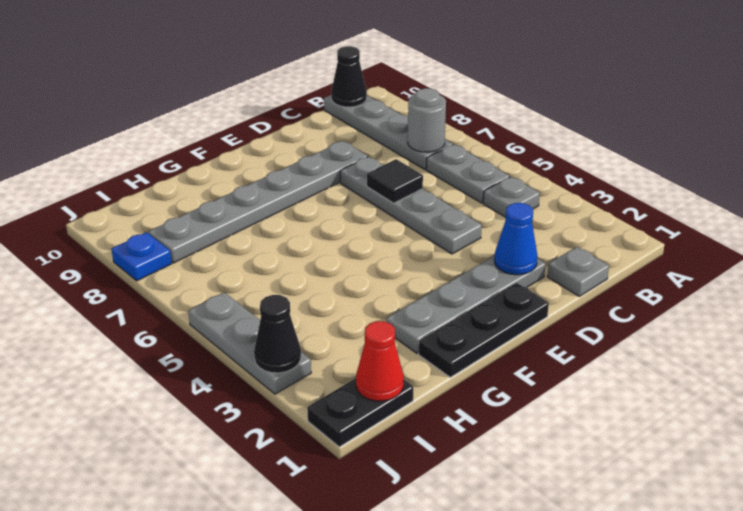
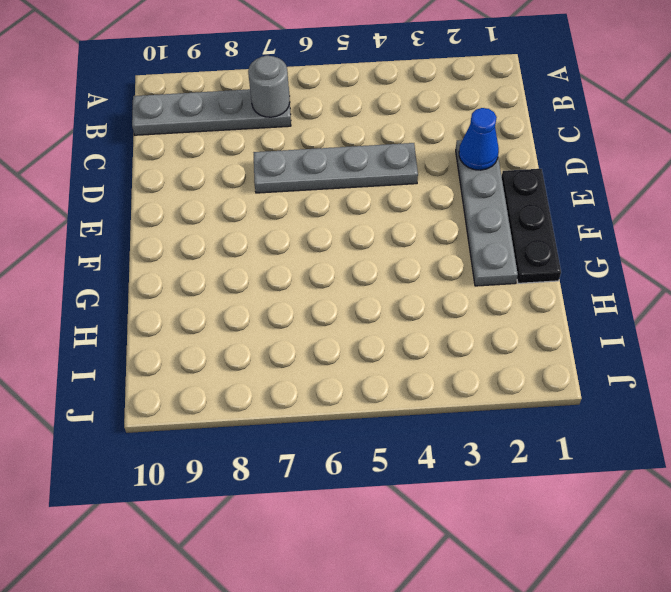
none -> grey plate B4 level 1
none -> grey plate B5:B6 level 1
none -> grey plate C1 level 1

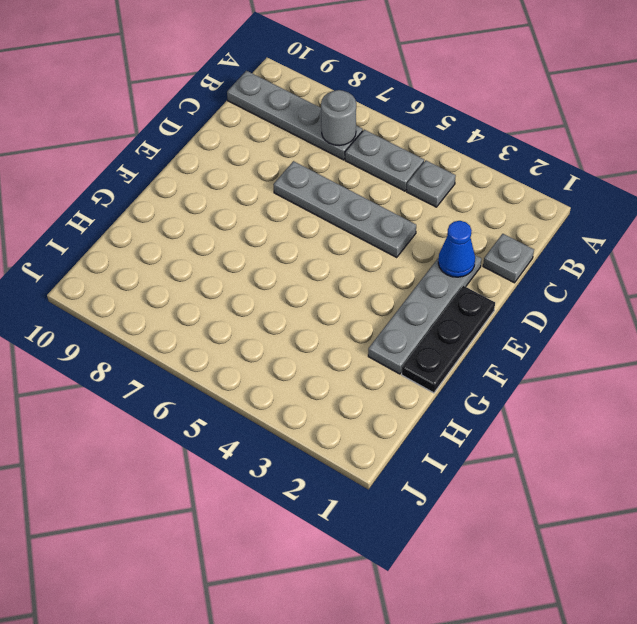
none -> grey plate D8:I8 level 1
none -> black plate I1:J1 level 1
none -> grey plate J3:J5 level 1

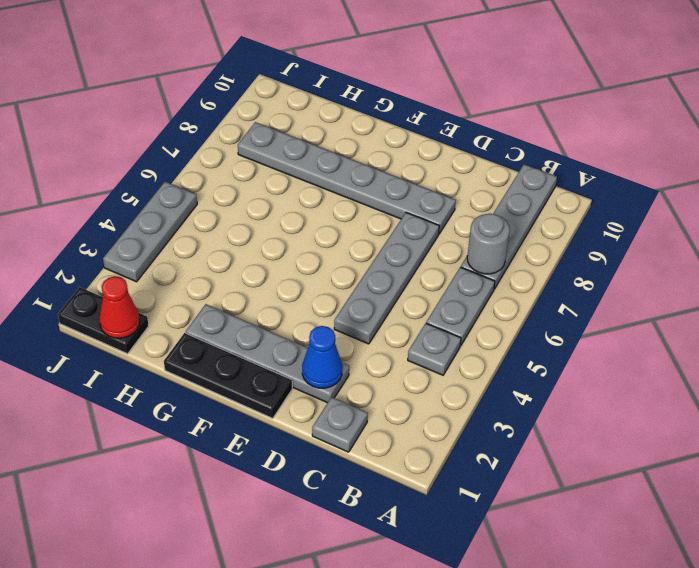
none -> blue plate J8 level 1
none -> black cone B10 level 2
none -> black tile D6 level 2

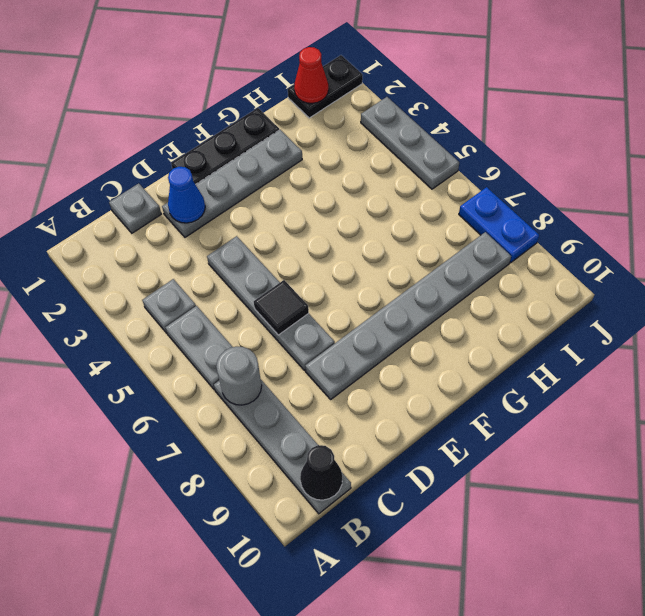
blue plate J7:J8 level 1 -> blue plate J8 level 1
none -> black cone J3 level 2

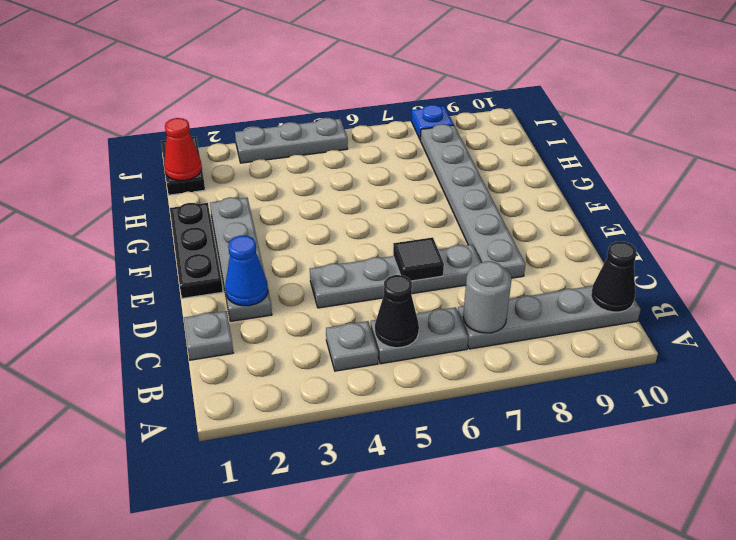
black cone B5 level 2 -> black cone J3 level 2

